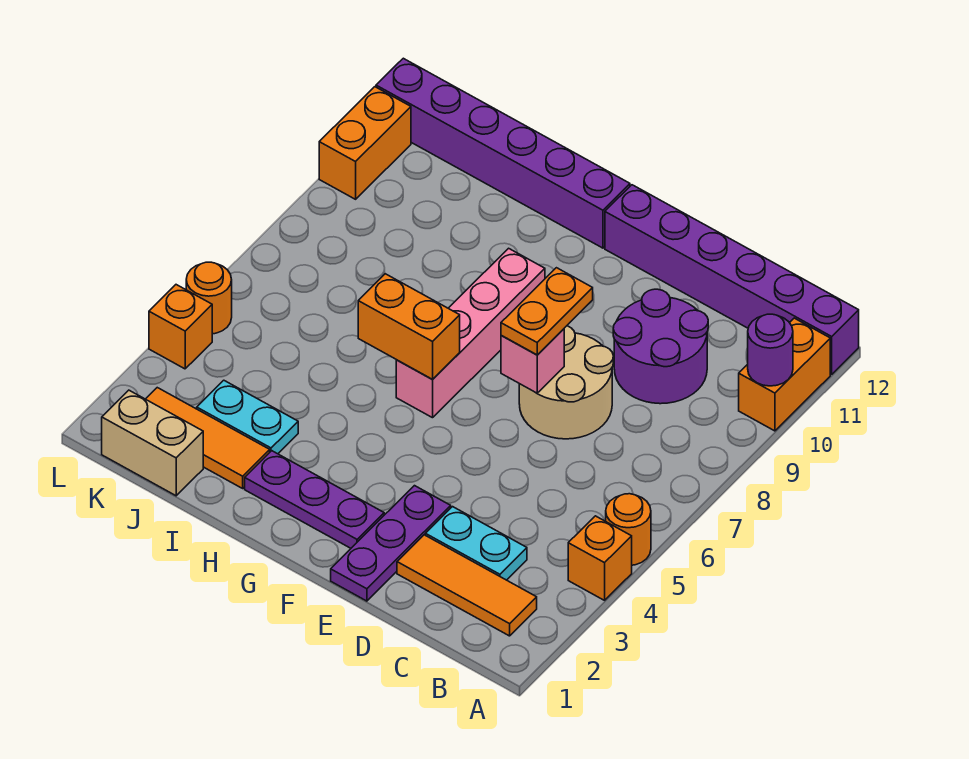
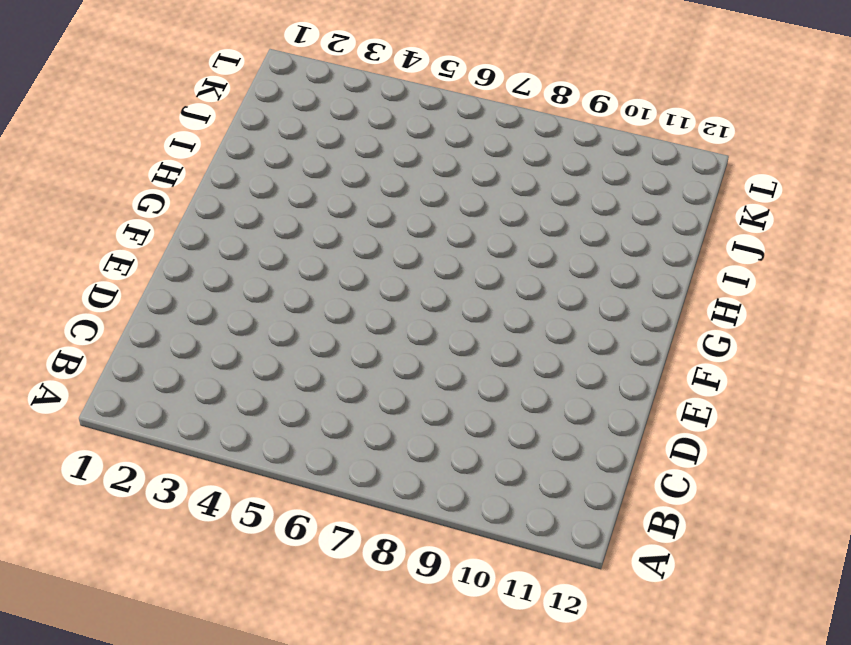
none -> orange brick A4 level 1
none -> orange round brick A5 level 1
none -> orange brick A10:A11 level 1

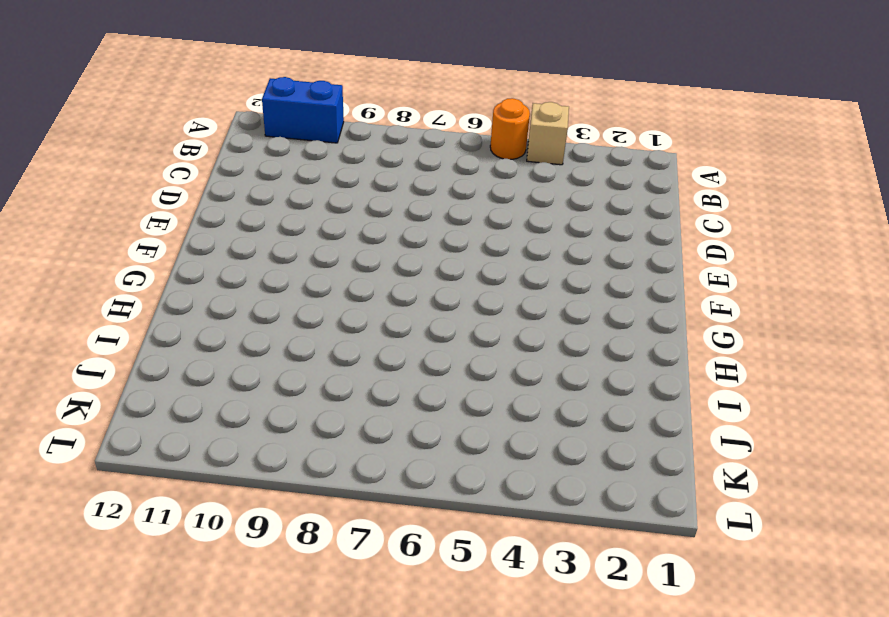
tan brick A4 level 1 -> orange brick A4 level 1
blue brick A10:A11 level 1 -> orange brick A10:A11 level 1
none -> purple brick A12:F12 level 1
none -> orange tile B2:D2 level 1
none -> cyan plate C3:D3 level 1

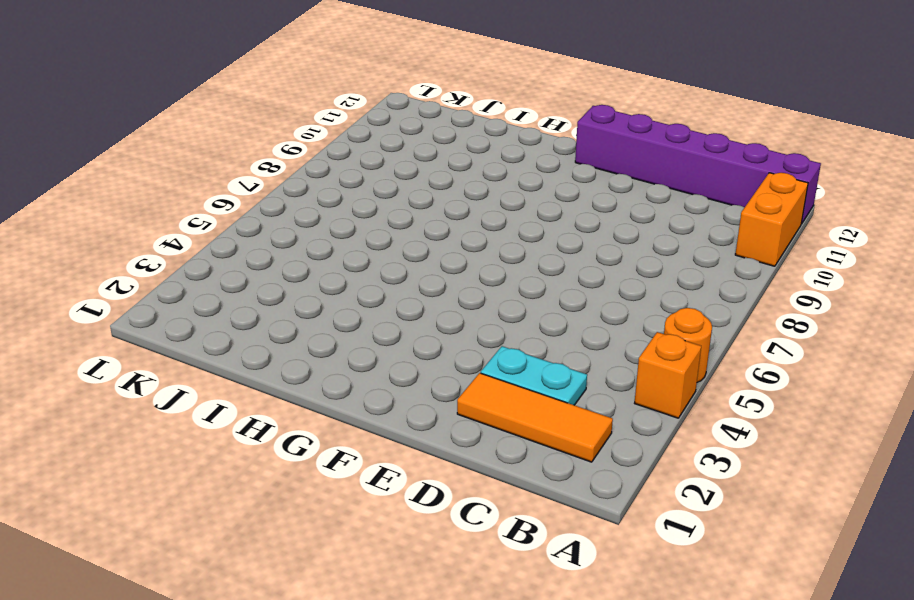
none -> purple round brick C9:D10 level 1
none -> tan round brick D7:E8 level 1
none -> purple plate E1:E3 level 1

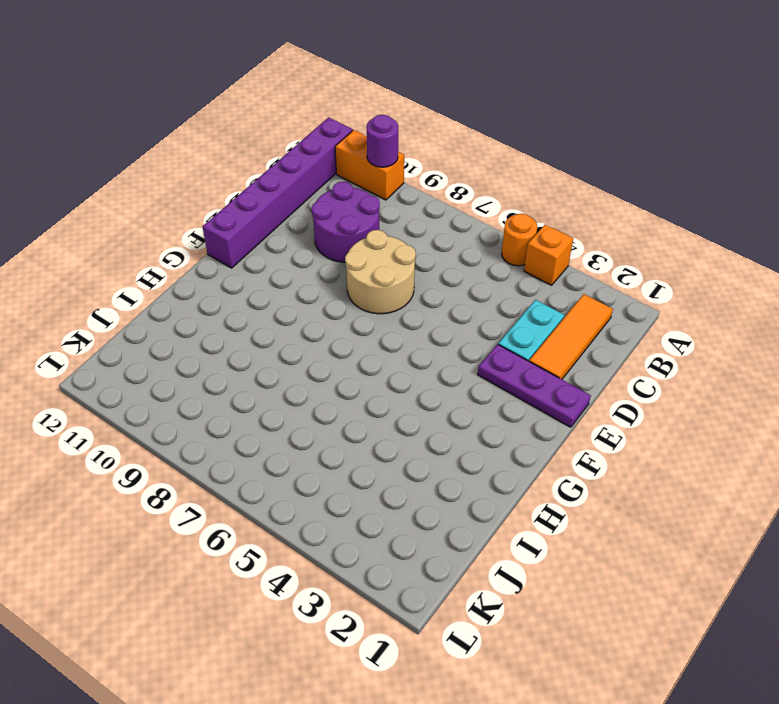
none -> purple plate F2:H2 level 1
none -> pink brick G6:G9 level 1
none -> purple brick G12:L12 level 1

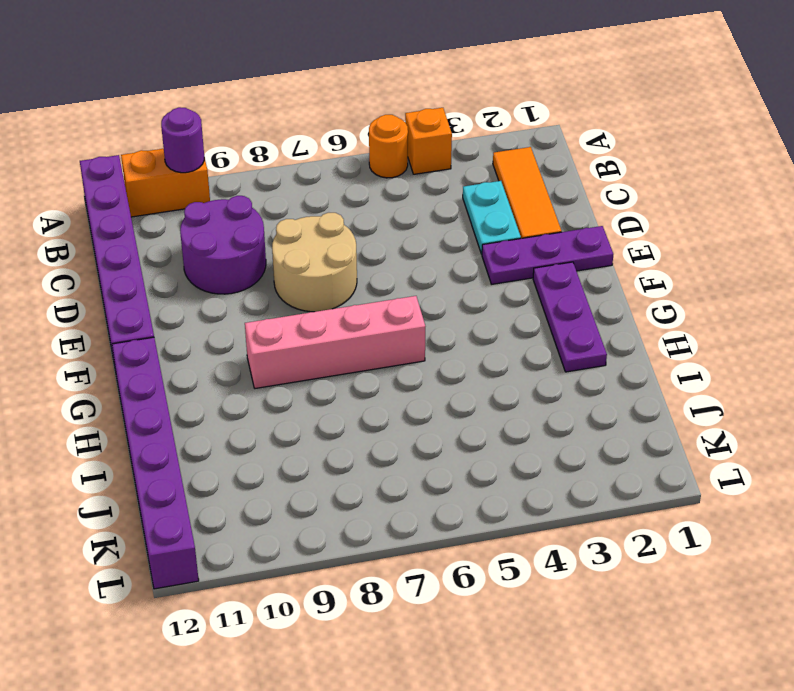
none -> orange tile I2:K2 level 1
none -> cyan plate I3:J3 level 1
none -> tan brick J1:K1 level 1

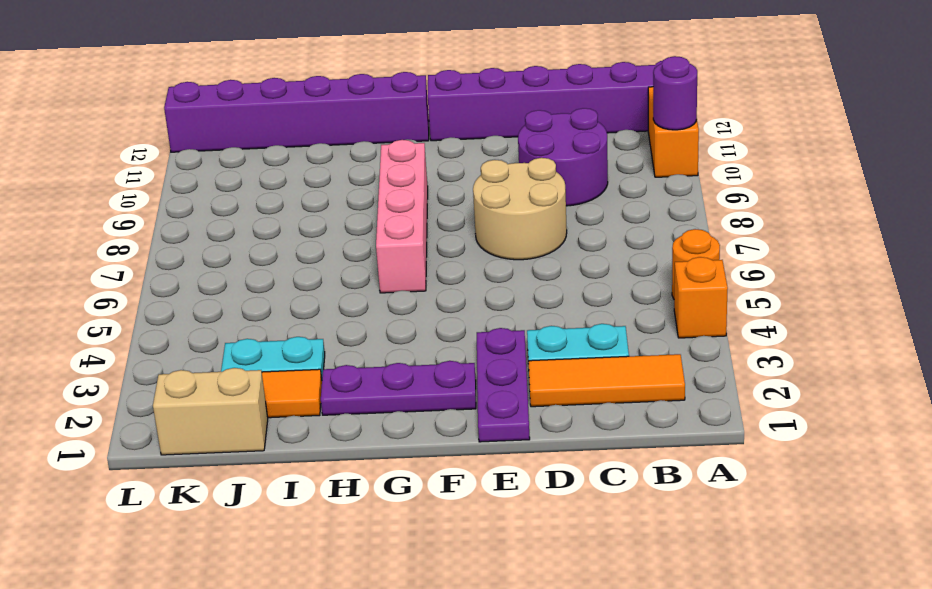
none -> orange brick L4 level 1
none -> orange round brick L5 level 1
none -> orange brick L10:L11 level 1

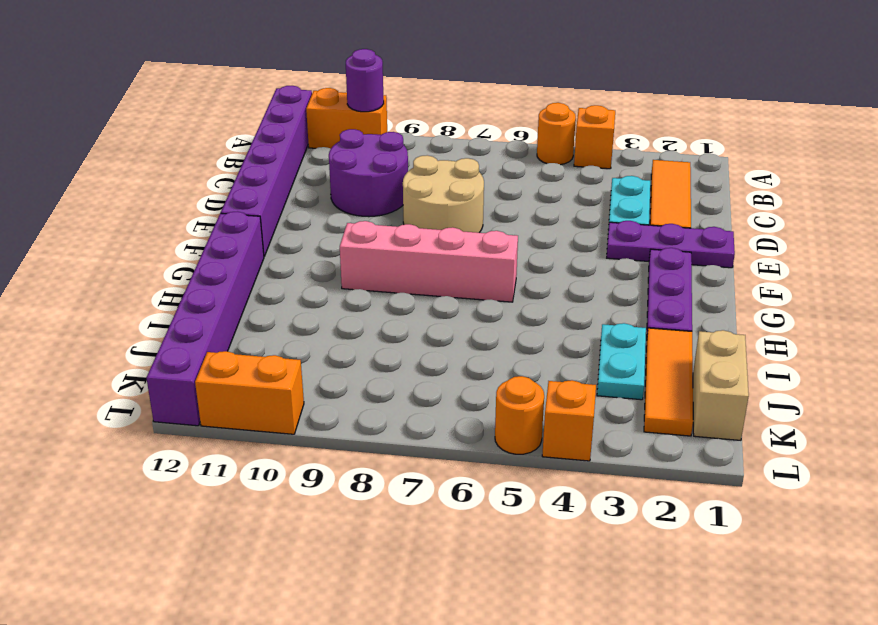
none -> pink brick E7 level 2
none -> orange brick G6:H6 level 2
none -> orange plate E7:E8 level 3

